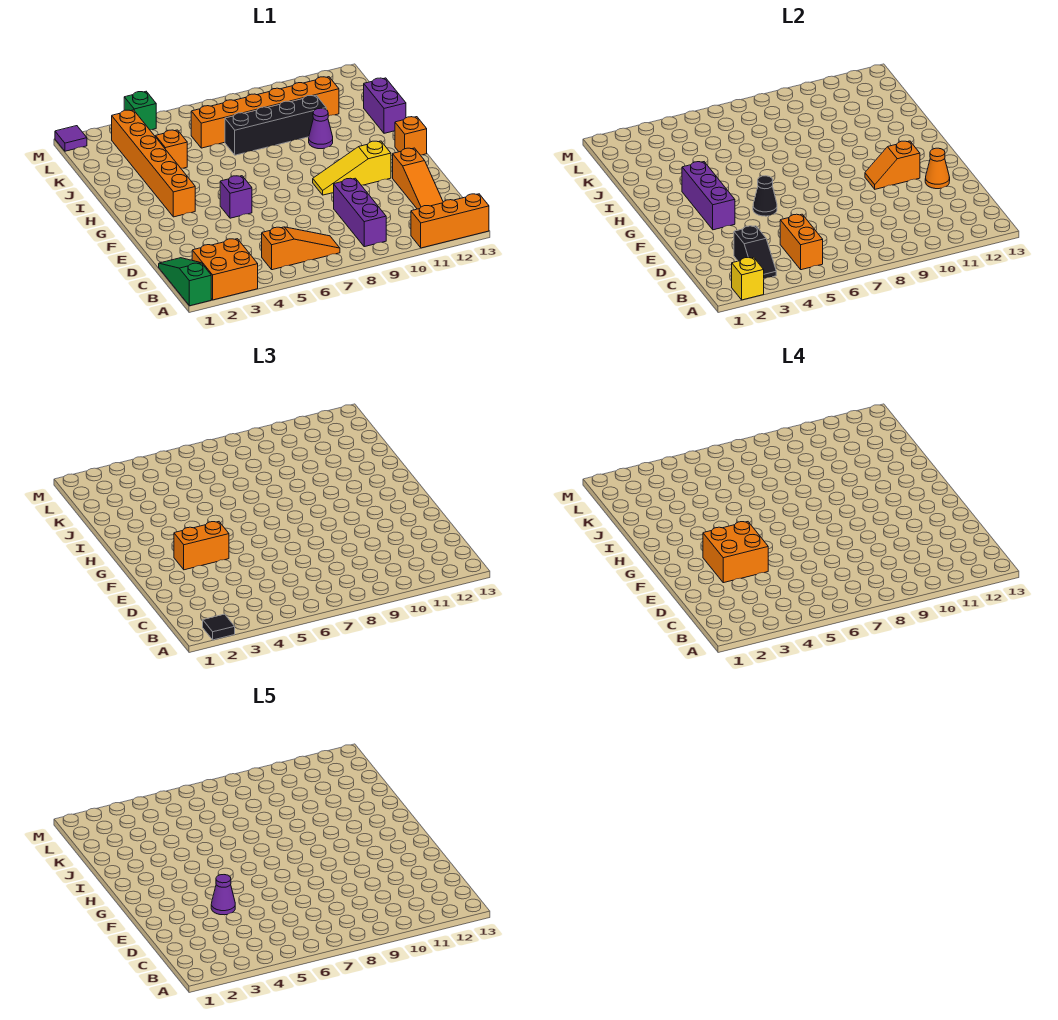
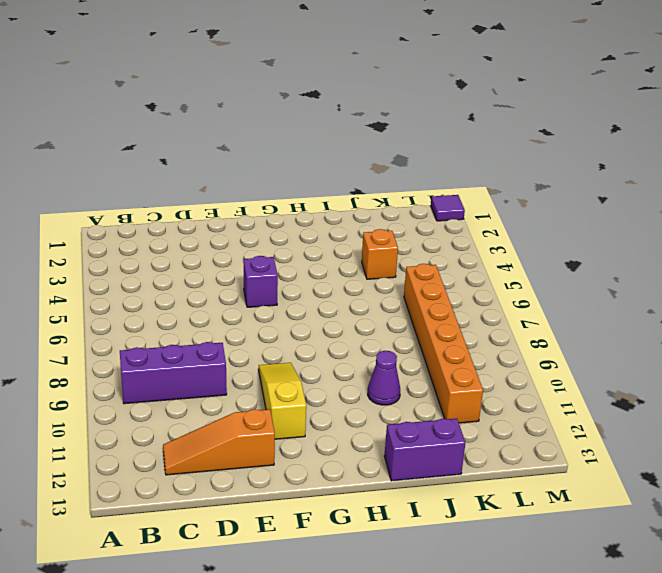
none -> green slope A1:C1 level 1 top A
none -> orange brick A2:B3 level 1
none -> orange brick A11:A13 level 1

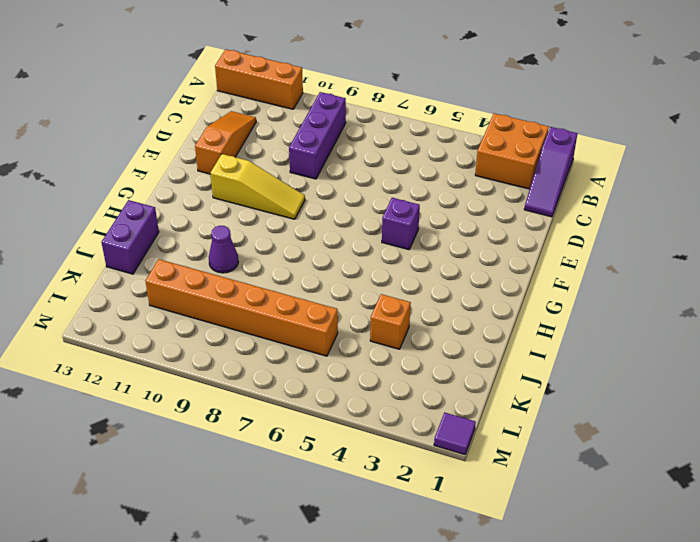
purple slope A1:C1 level 1 top A -> green slope A1:C1 level 1 top A
none -> orange slope B5:B7 level 1 top 5
none -> orange brick G3:L3 level 1
none -> orange brick G13 level 1

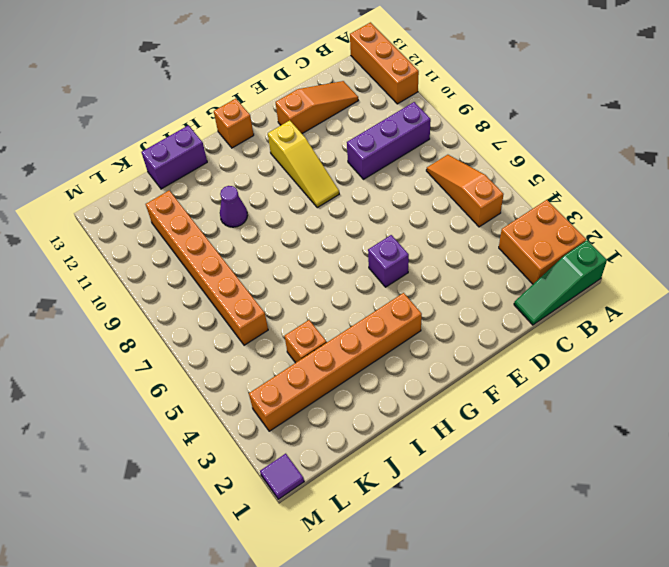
none -> black brick J7:J10 level 1
none -> green brick M4 level 1
none -> yellow brick A2 level 2

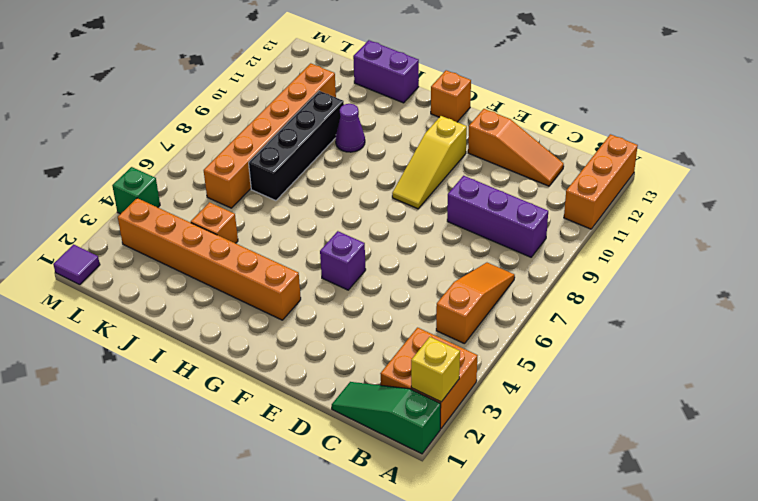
none -> black slope B3:C3 level 2 top C
none -> orange brick B5:C5 level 2
none -> orange cone E12 level 2

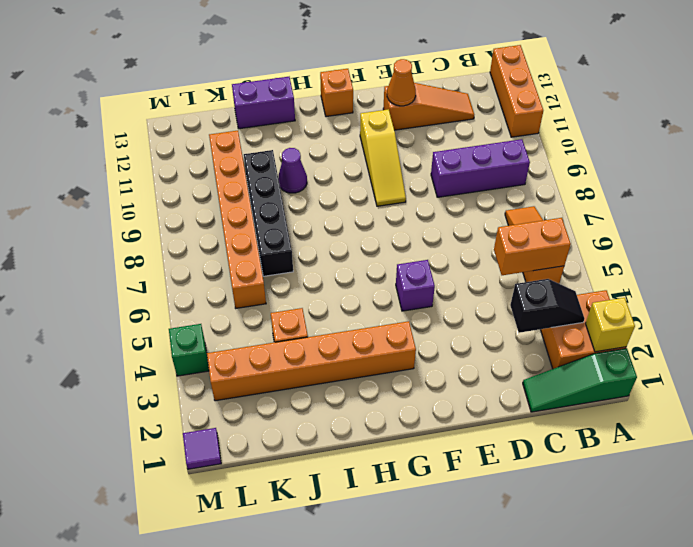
none -> purple brick F3:H3 level 2
none -> black cone F5 level 2
none -> orange slope F10:F11 level 2 top 11

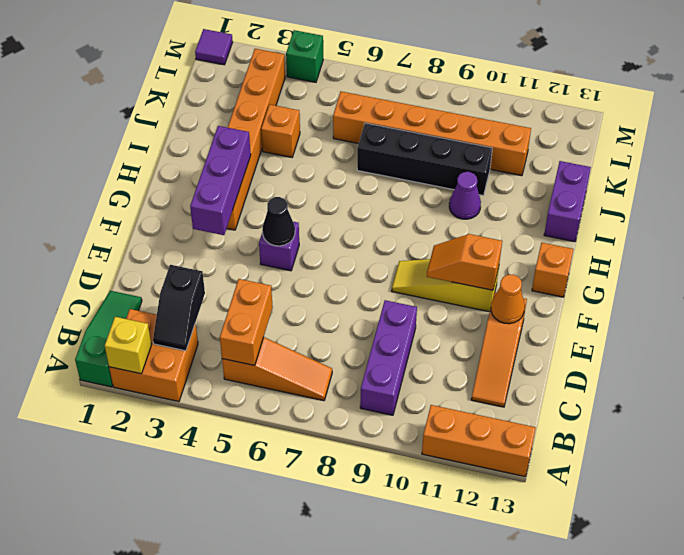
none -> black tile A2 level 3
none -> orange brick F3:F4 level 3
none -> orange brick E3:F4 level 4

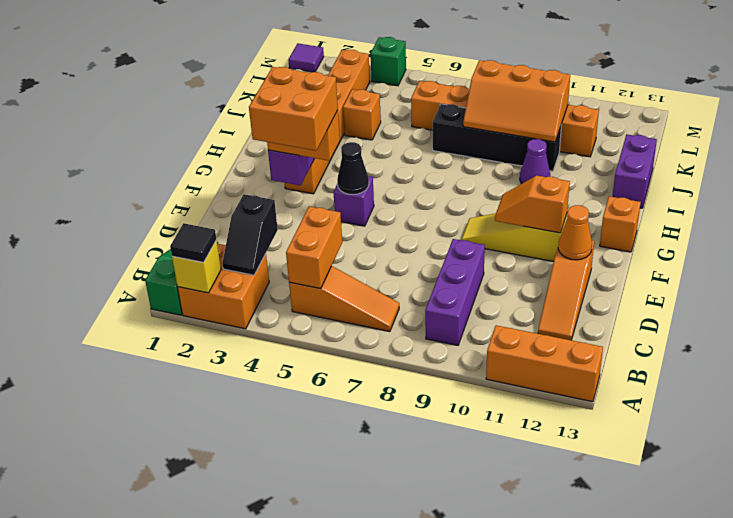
orange slope J8:K10 level 2 top K -> none
none -> purple cone E4 level 5

